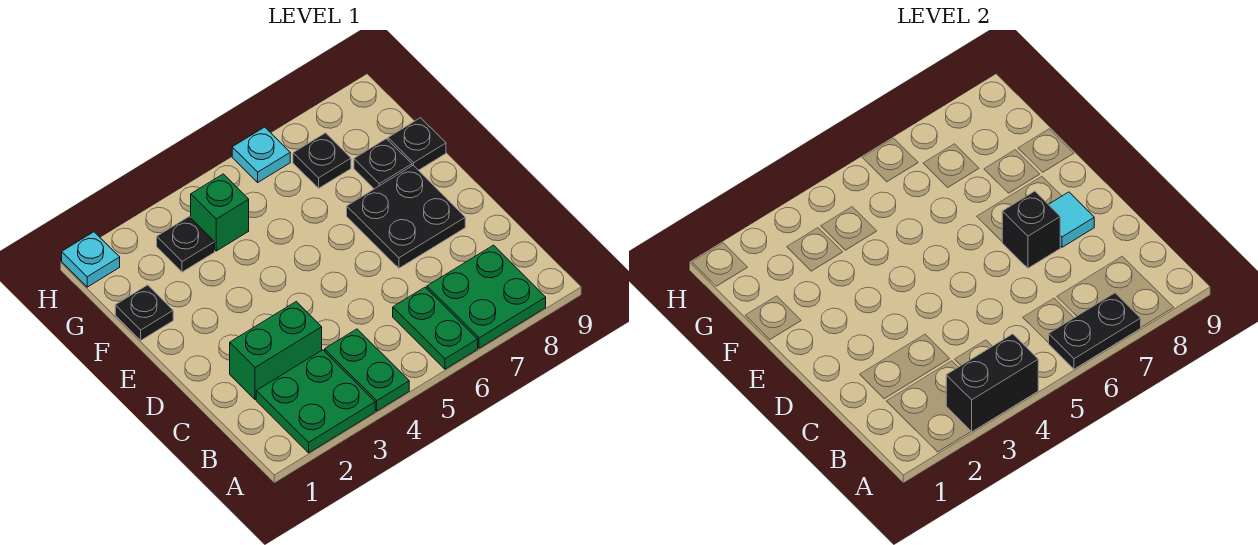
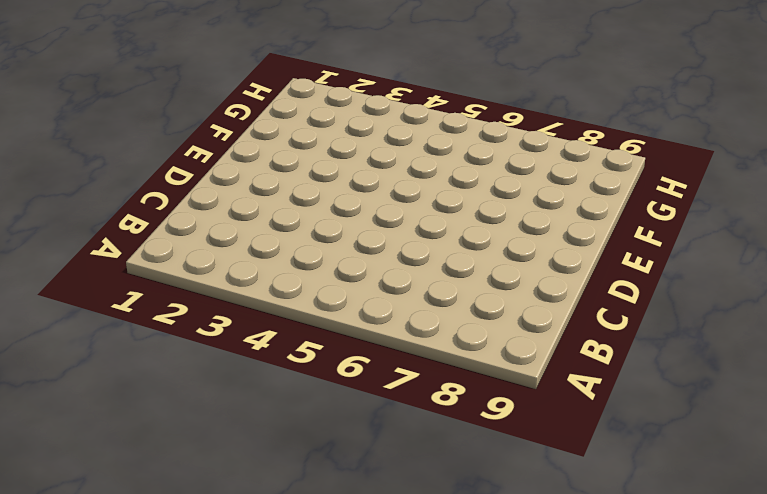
none -> green plate A2:B3 level 1
none -> green plate A4:B4 level 1
none -> green plate A6:B6 level 1

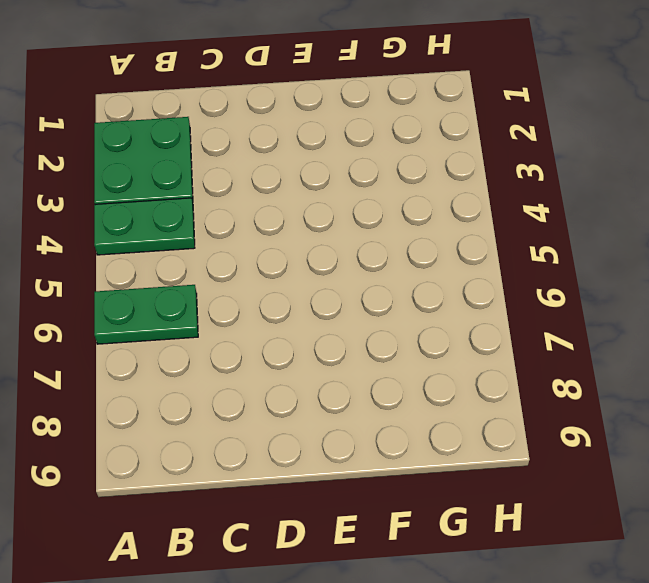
none -> green plate A7:B8 level 1
none -> green brick C2:C3 level 1
none -> black plate D7:E8 level 1

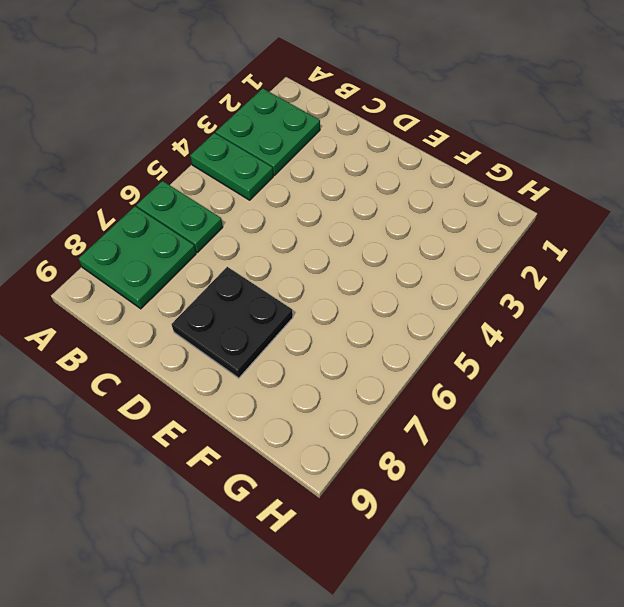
none -> green brick C2:C3 level 1
none -> black plate F1 level 1
none -> black plate F8 level 1

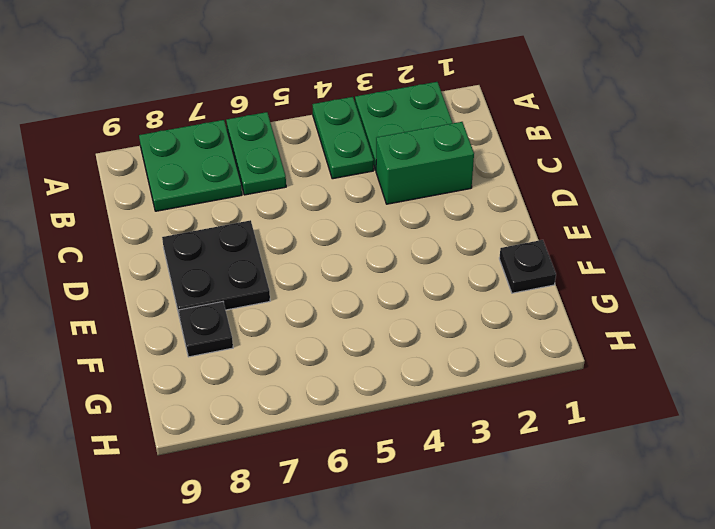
none -> black plate F9 level 1
none -> black plate G3 level 1
none -> green brick G4 level 1

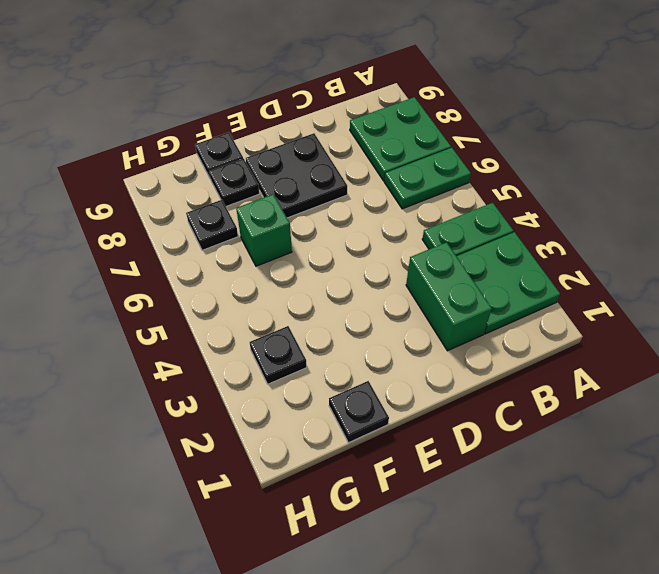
green brick F6 level 1 -> green brick G4 level 1
none -> cyan plate H1 level 1
none -> cyan plate H6 level 1
none -> black brick A3:A4 level 2

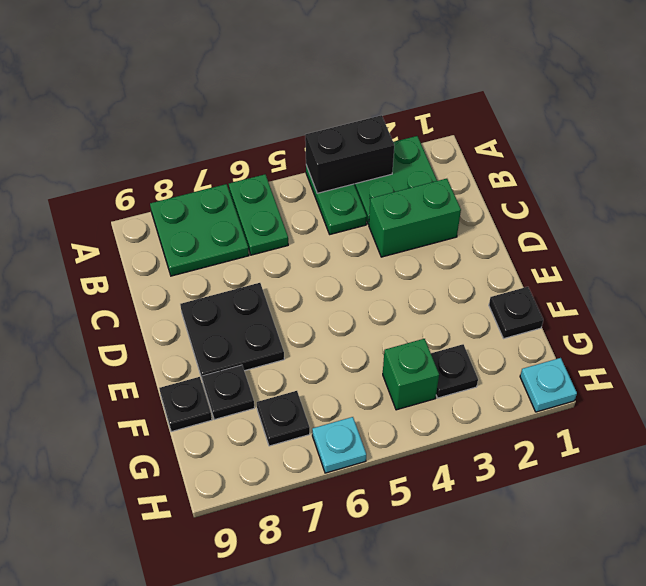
none -> black plate A6:A7 level 2
none -> black brick D7 level 2
none -> cyan tile D8 level 2

